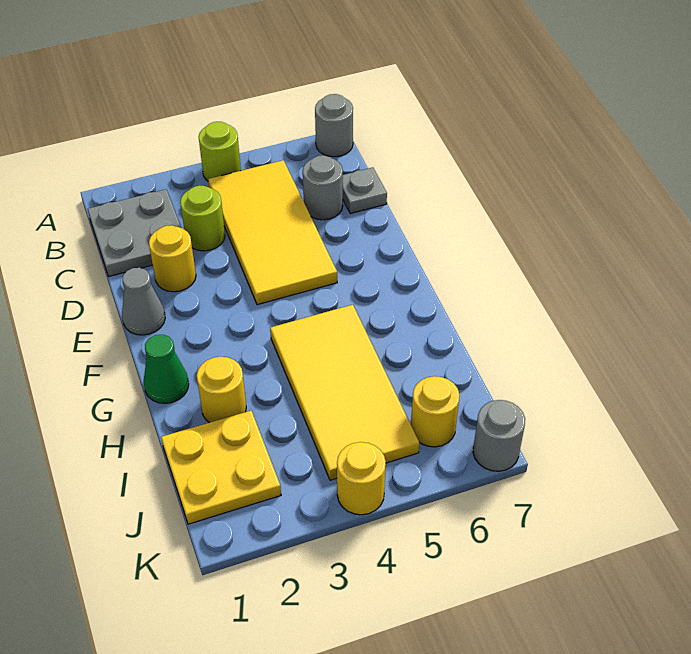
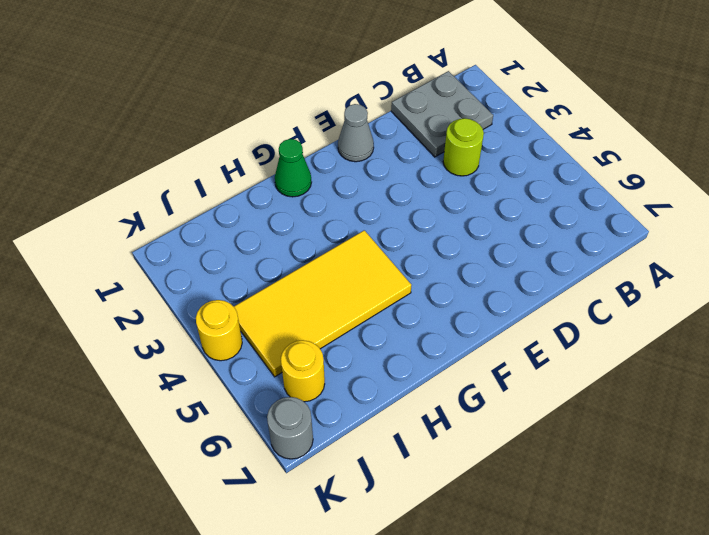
none -> lime round brick A4 level 1
none -> grey round brick A7 level 1
none -> yellow tile B4:E5 level 1

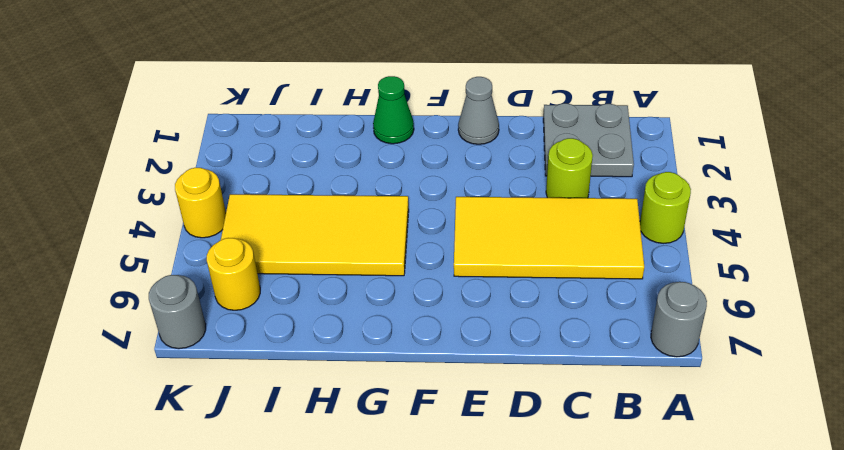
none -> grey round brick C6 level 1
none -> grey plate C7 level 1
none -> yellow round brick D2 level 1

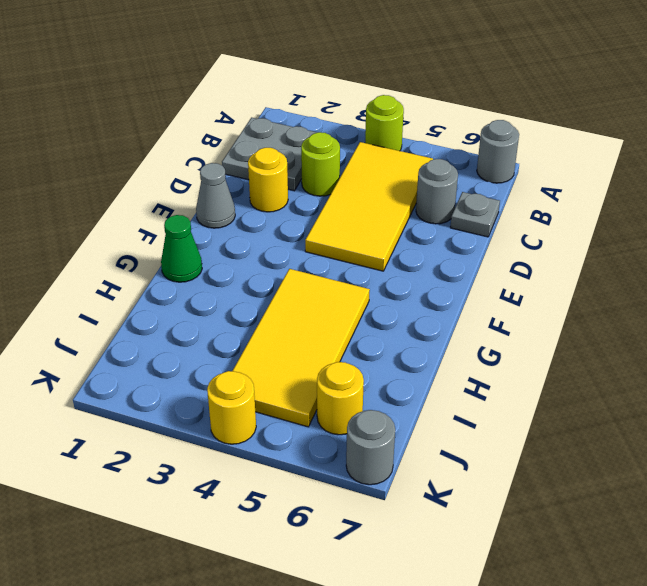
none -> yellow round brick H2 level 1
none -> yellow plate I1:J2 level 1

